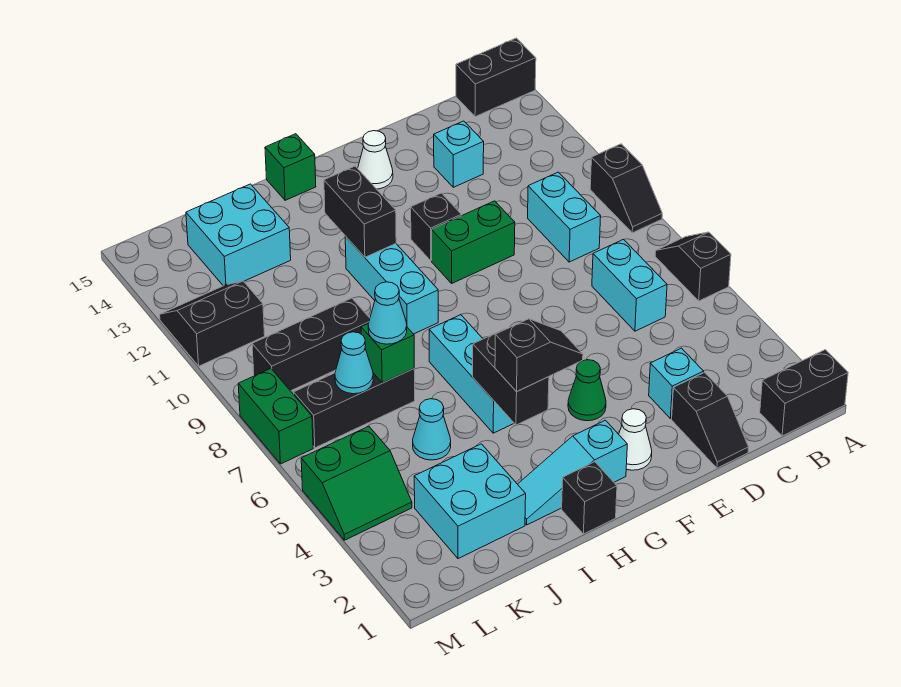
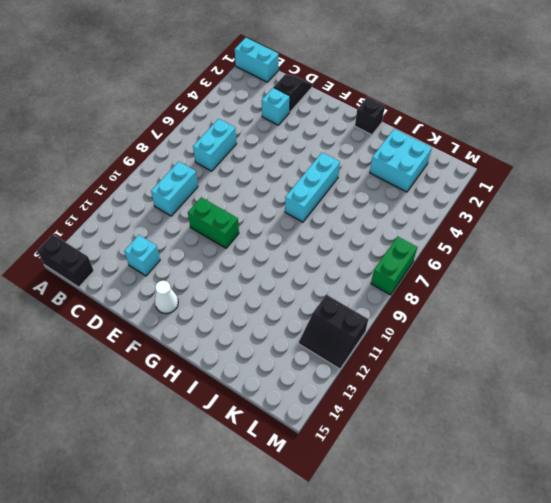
cyan brick A1:B1 level 1 -> black brick A1:B1 level 1
none -> black slope A6:A7 level 1 top 6
none -> black slope A9:A10 level 1 top 10
none -> white cone F2 level 1
none -> green cone F4 level 1

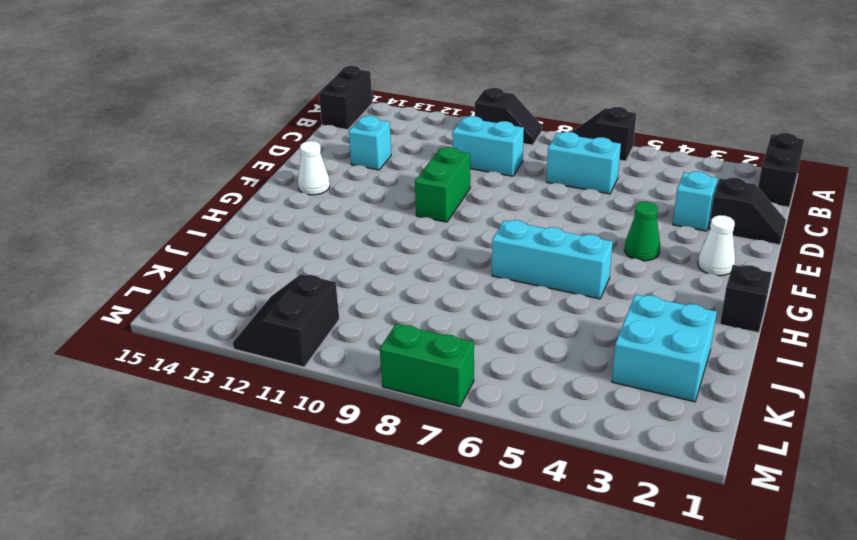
none -> black brick F11 level 1
none -> cyan slope G2:I2 level 1 top G
none -> cyan brick H9:H11 level 1
none -> green brick H15 level 1

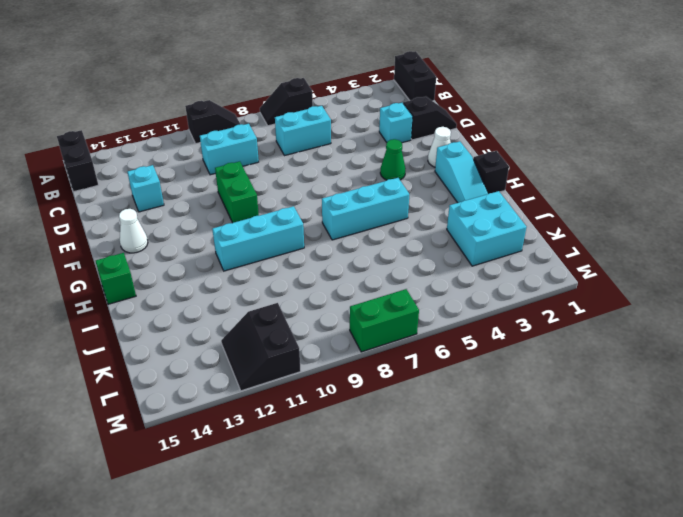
none -> black brick F11 level 1
none -> cyan cone J5 level 1
none -> black brick J7:L7 level 1
none -> black brick J9:L9 level 1

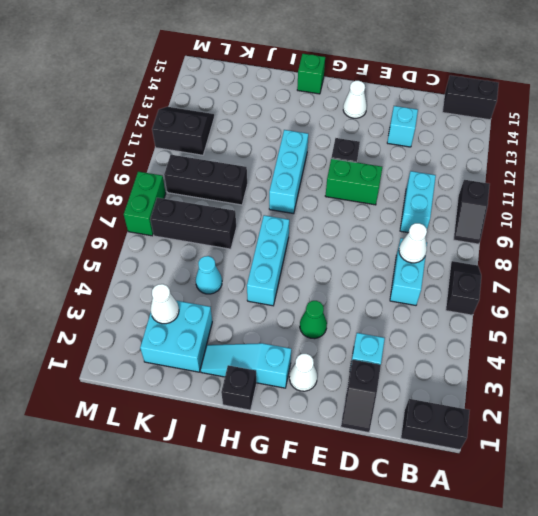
white cone C7 level 2 -> none
white cone K3 level 2 -> none
none -> cyan brick J13:K14 level 1
none -> green slope L4:M5 level 1 top 5
none -> black brick H4:H5 level 2
none -> black brick H11:H12 level 2

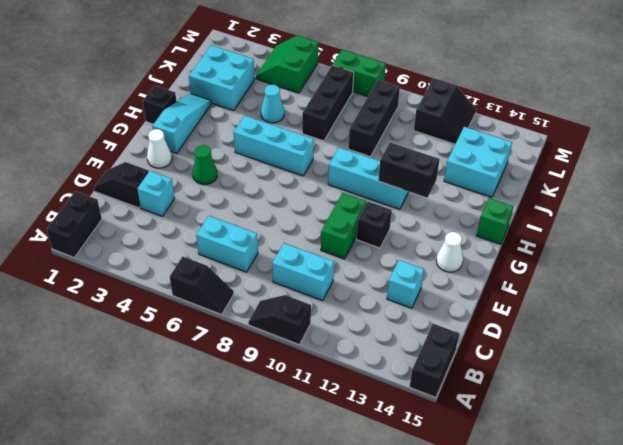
none -> black brick H4:H5 level 2
none -> green brick J7 level 2
none -> cyan cone K7 level 2
none -> black slope G4:H4 level 3 top H

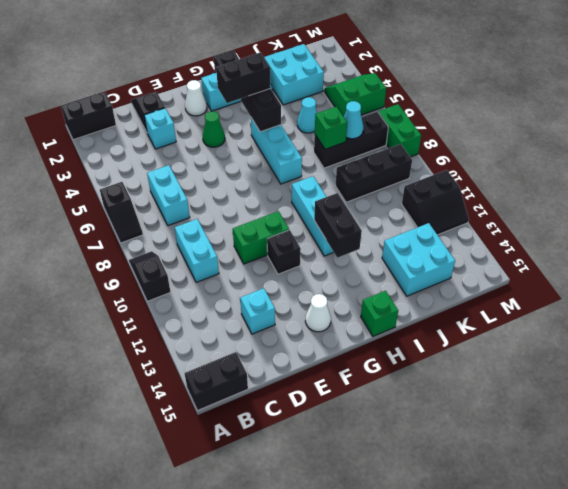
black brick G4:H4 level 3 -> black slope G4:H4 level 3 top H
none -> cyan cone J7 level 3

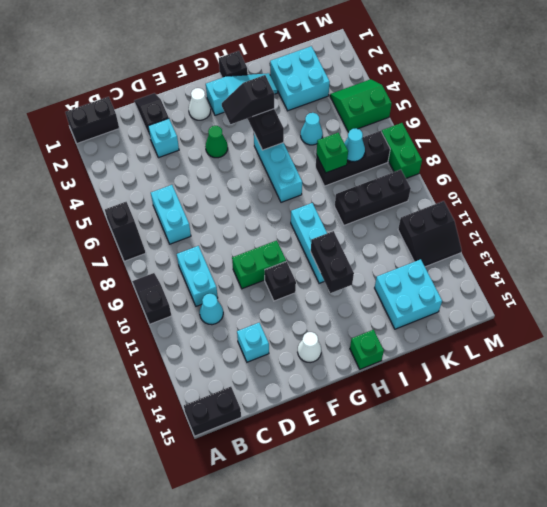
cyan cone C11 level 1 -> cyan cone J7 level 3

